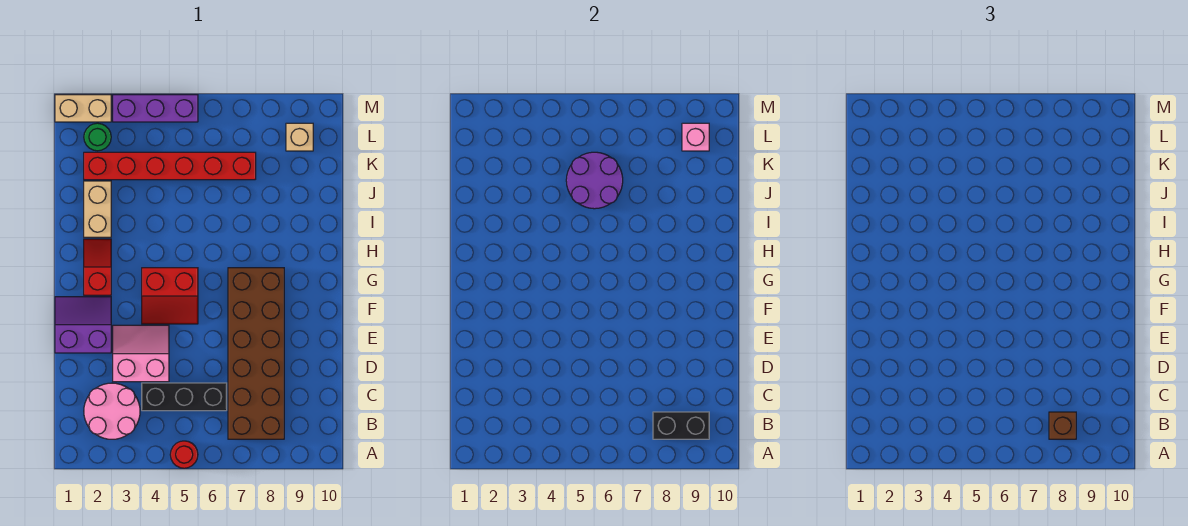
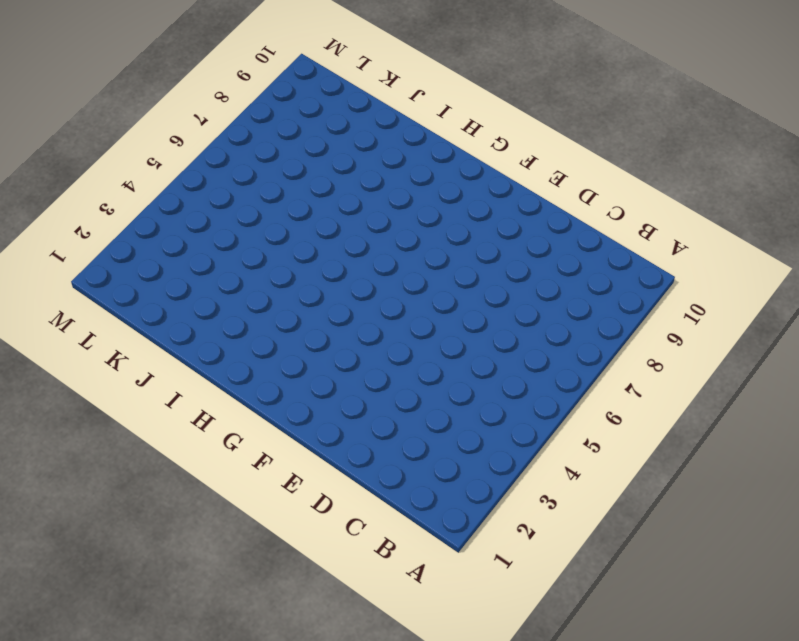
none -> red round brick A5 level 1
none -> pink round brick B2:C3 level 1
none -> brown brick B7:G8 level 1

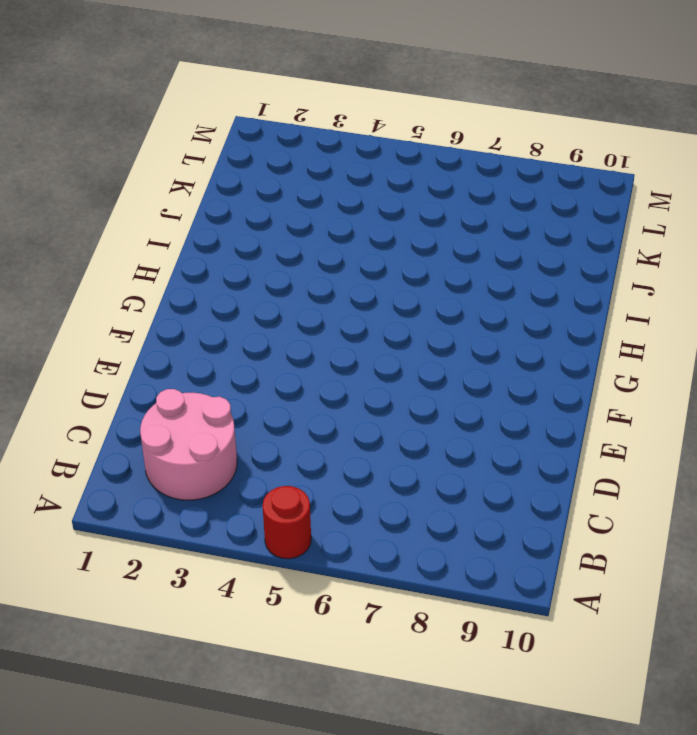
none -> brown brick B7:G8 level 1
none -> black brick C4:C6 level 1
none -> pink slope D3:E4 level 1 top D

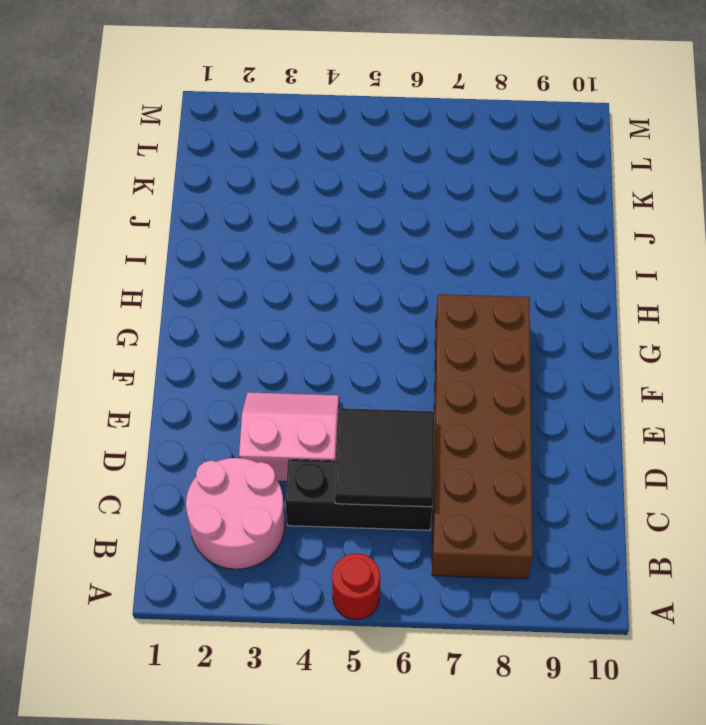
black tile C5:D6 level 2 -> none
none -> purple slope E1:F2 level 1 top E
none -> red slope F4:G5 level 1 top G
none -> red slope G2:H2 level 1 top G

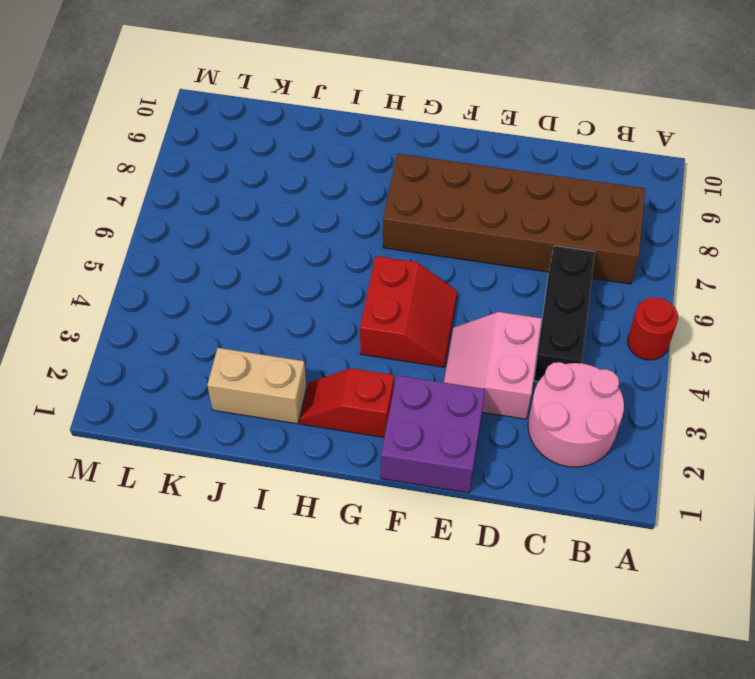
purple brick E1:F2 level 1 -> purple slope E1:F2 level 1 top E
none -> red brick K2:K7 level 1
none -> green round brick L2 level 1
none -> tan brick L9 level 1

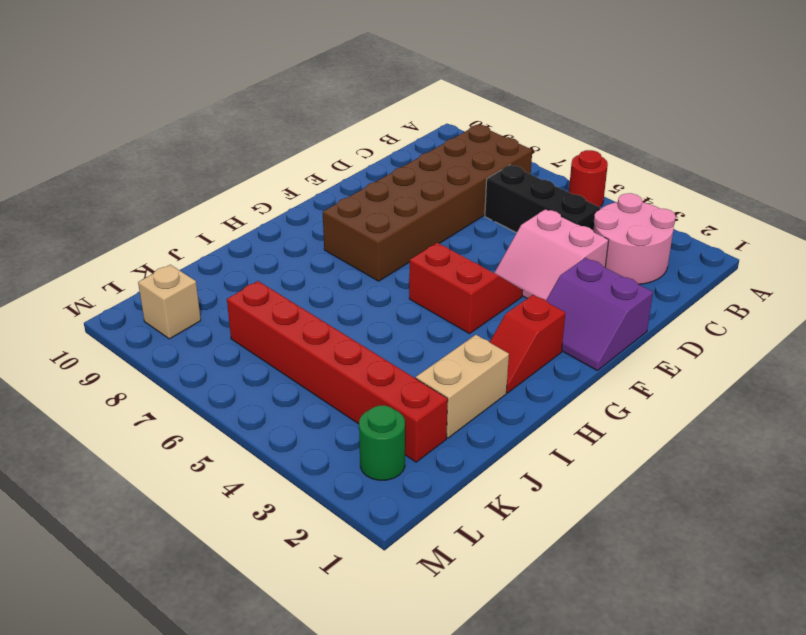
none -> tan brick M1:M2 level 1
none -> purple brick M3:M5 level 1
none -> black brick B8:B9 level 2

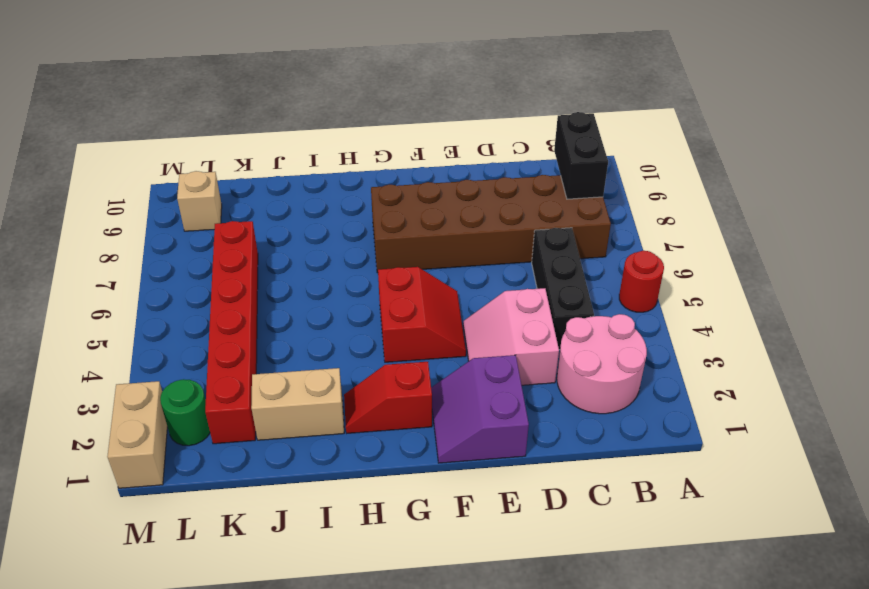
none -> purple brick M3:M5 level 1
none -> purple round brick J5:K6 level 2
none -> pink brick L9 level 2

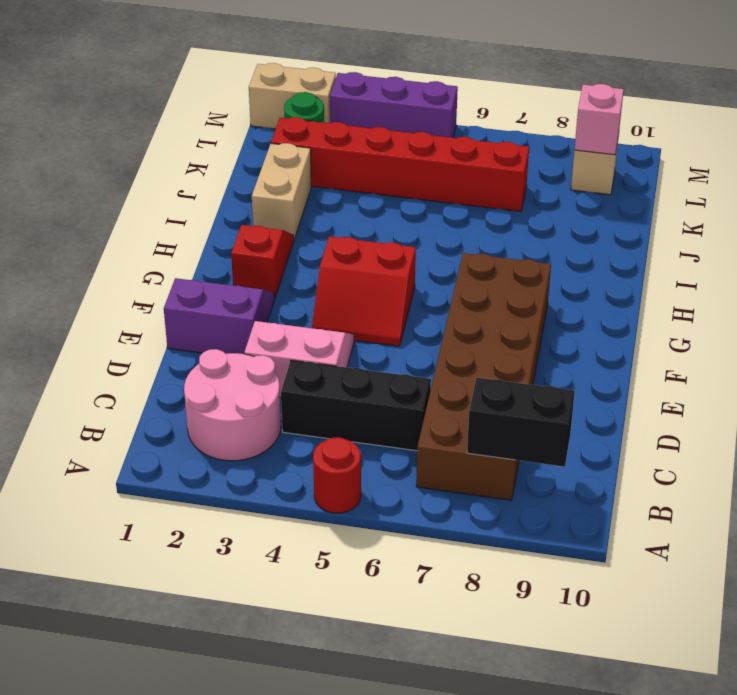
none -> purple round brick J5:K6 level 2
none -> brown brick B8 level 3

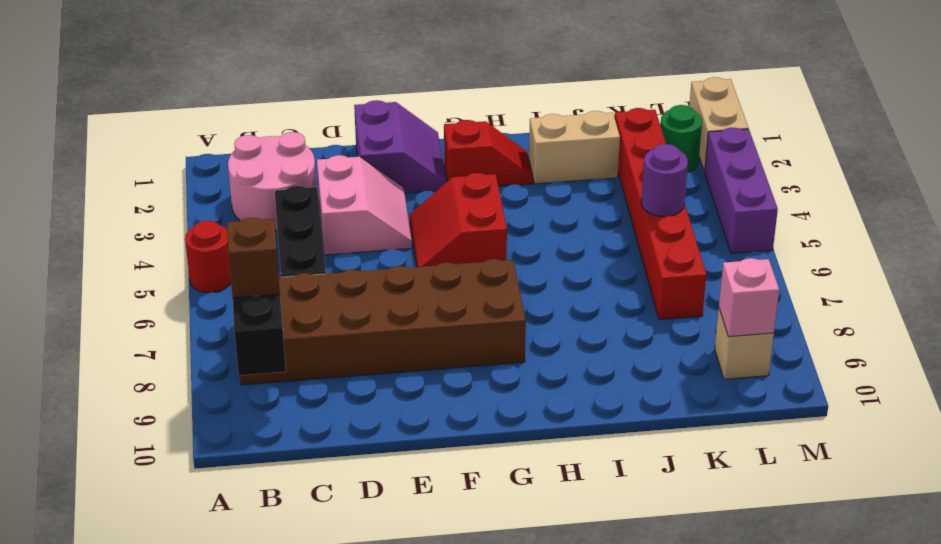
purple round brick K5 level 2 -> purple round brick J5:K6 level 2

